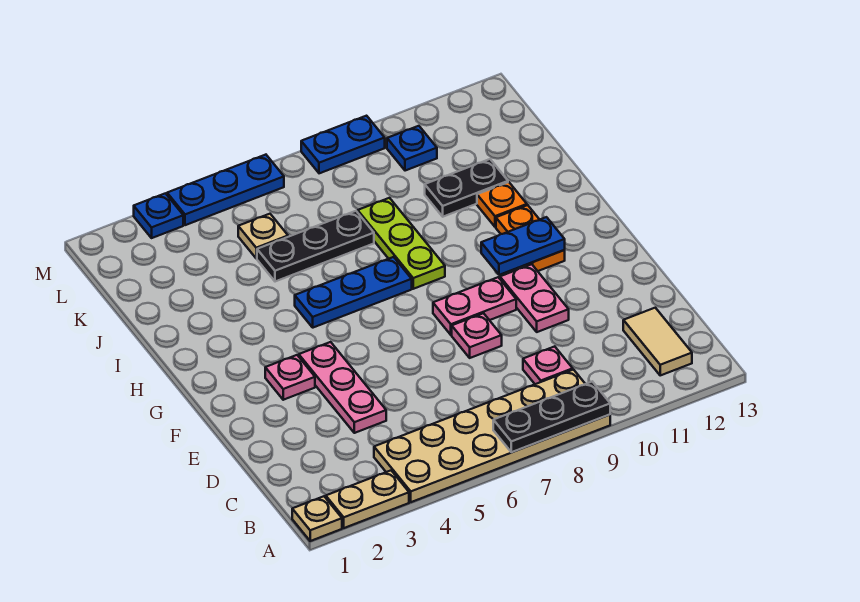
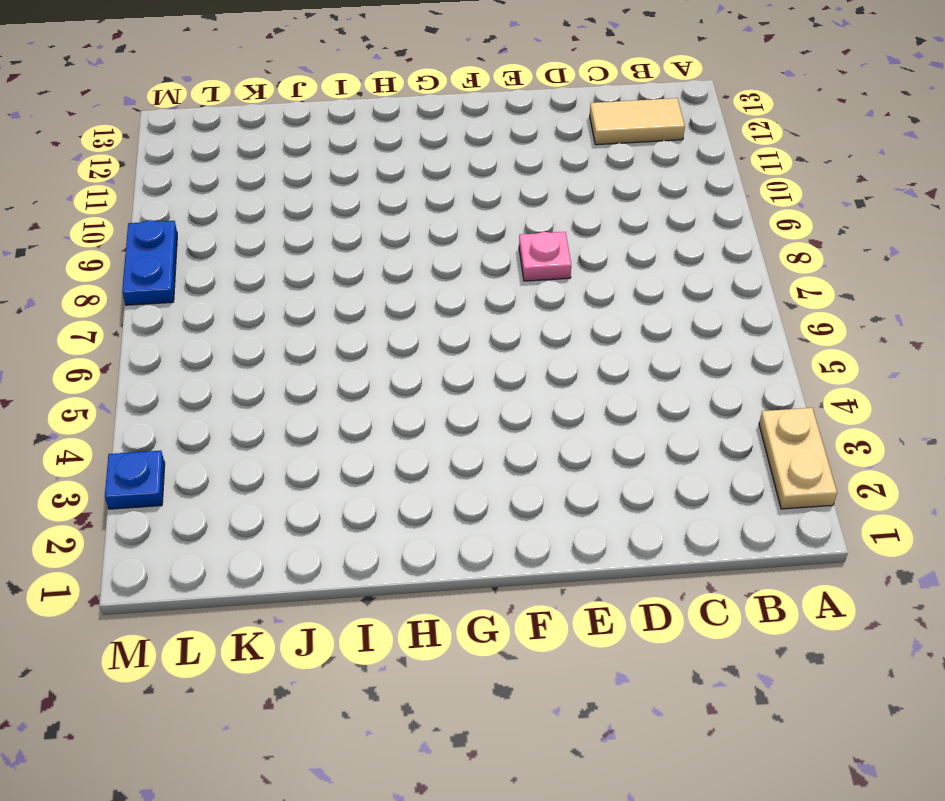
none -> tan plate A1 level 1
none -> tan plate A4:B9 level 1
none -> pink plate C9 level 1

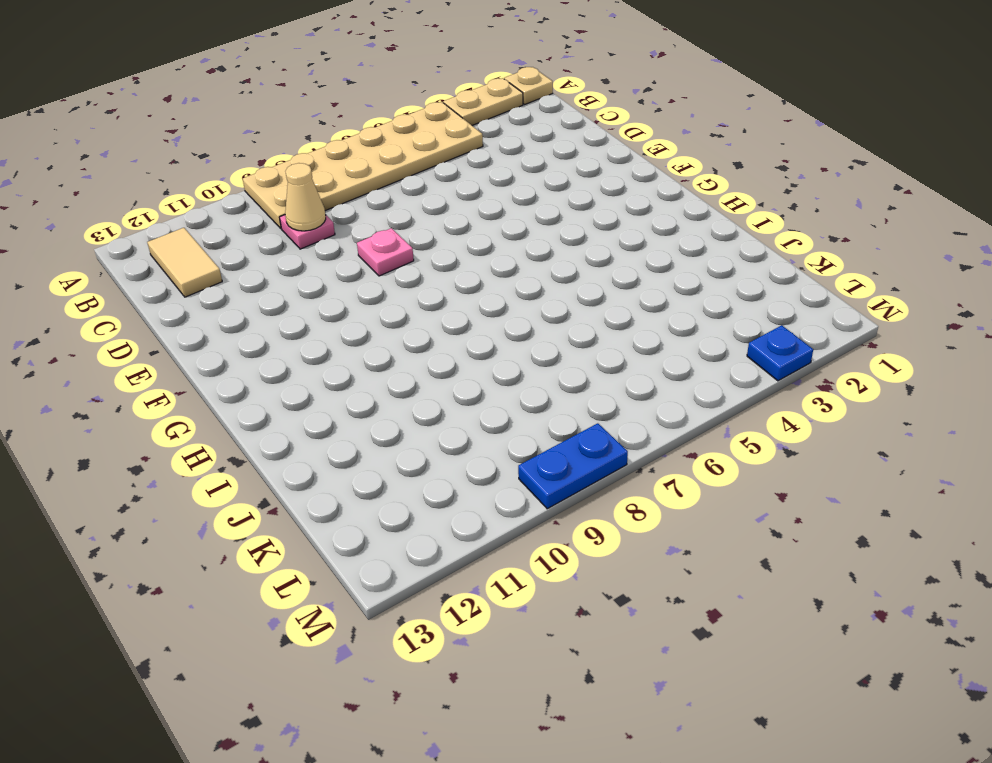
tan cone C9 level 2 -> none
none -> pink plate D4:F4 level 1
none -> pink plate E10:F10 level 1
none -> pink plate F3 level 1

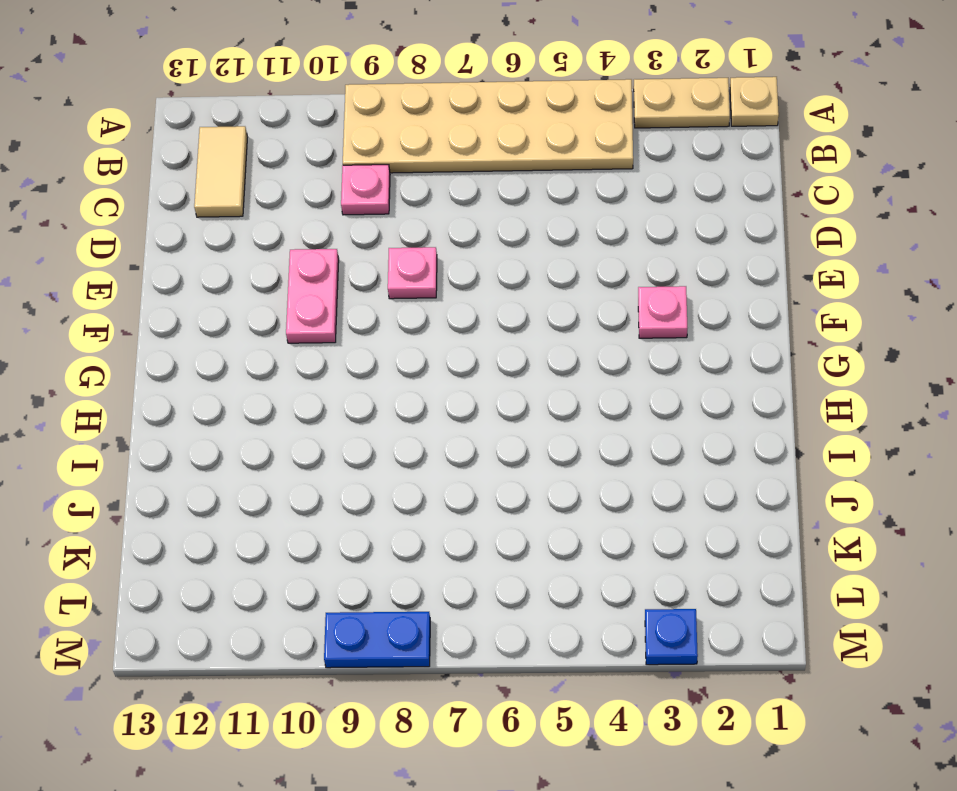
none -> pink plate D4:F4 level 1
none -> pink plate F8:F9 level 1
none -> orange plate G11:H11 level 1

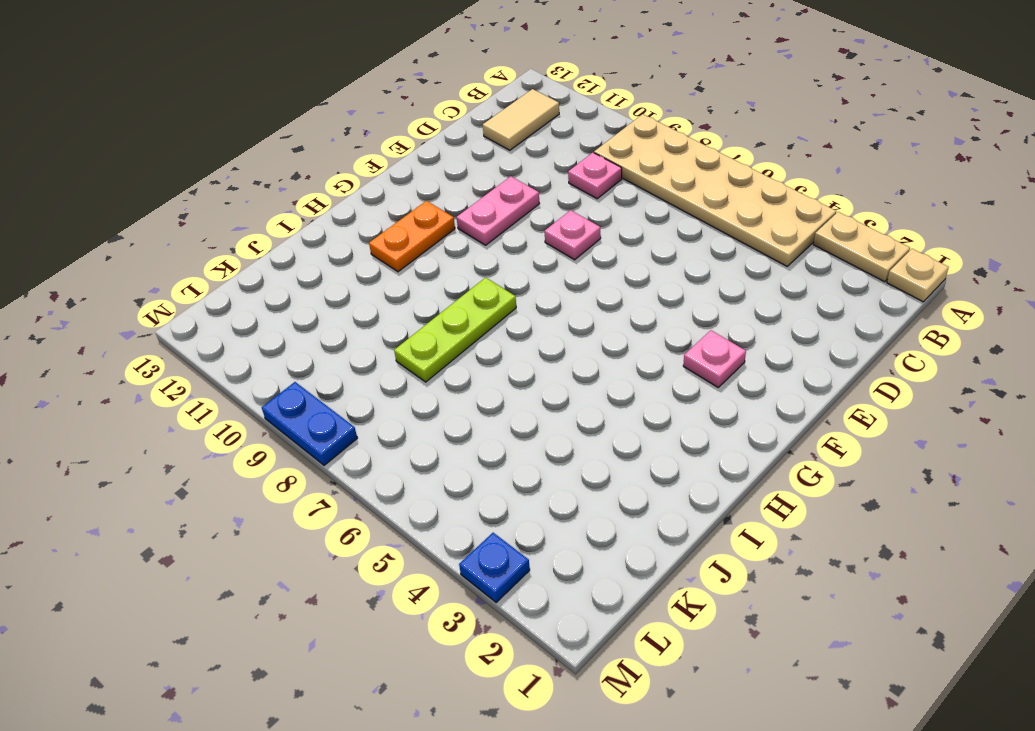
none -> pink plate D4:F4 level 1
none -> pink plate F8:F9 level 1
none -> blue plate H5:H7 level 1

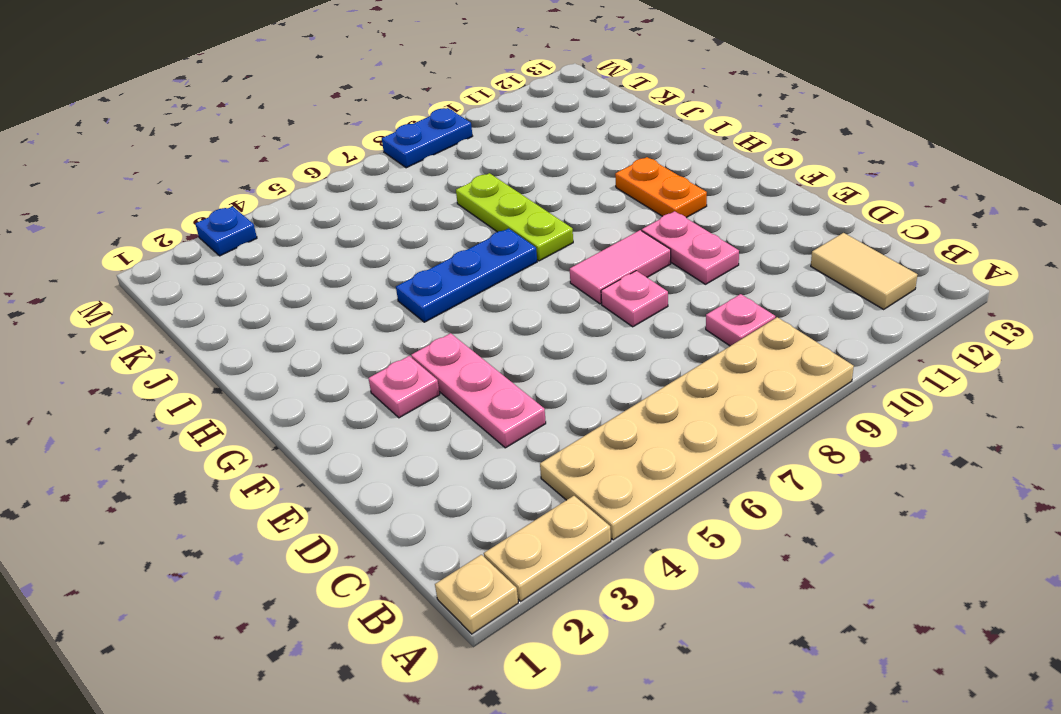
pink tile F8:F9 level 1 -> pink plate F8:F9 level 1
none -> orange plate I11 level 1
none -> black plate J5:J7 level 1
none -> black plate J10:J11 level 1

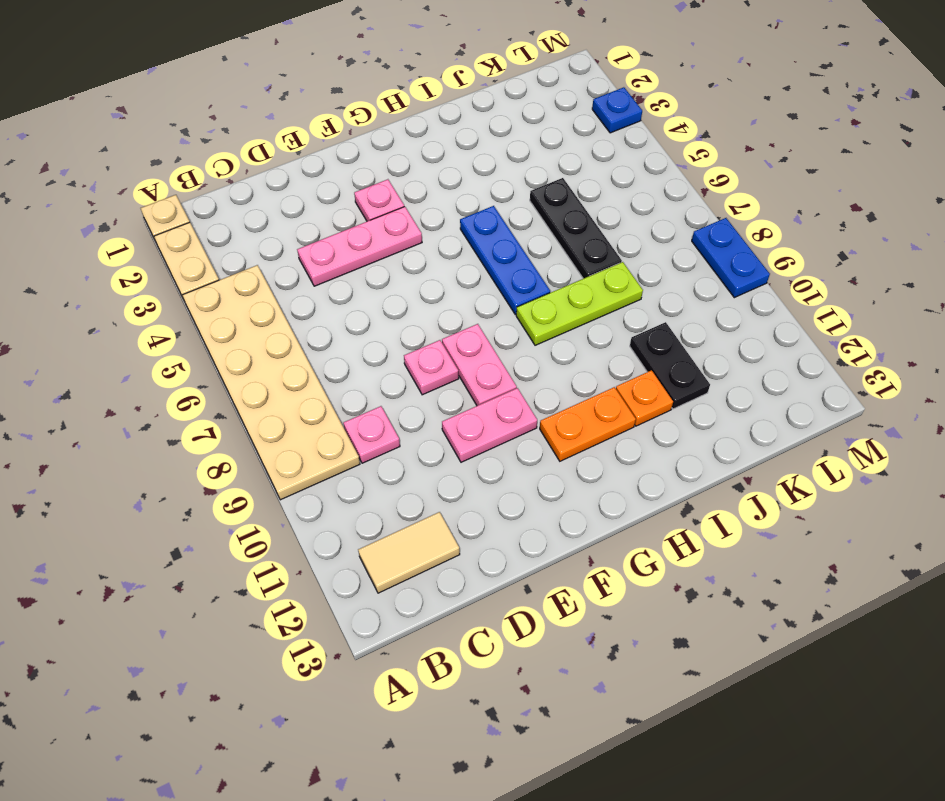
none -> tan plate K5 level 1
none -> blue plate L10 level 1
none -> blue plate M4:M6 level 1

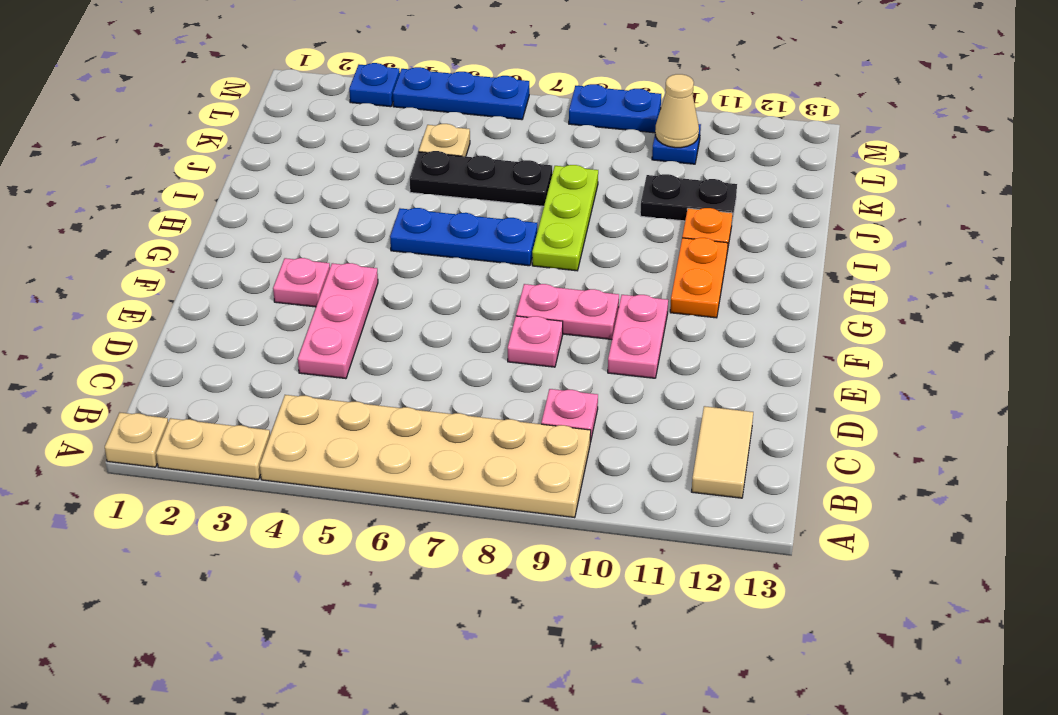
tan cone L10 level 2 -> none
none -> black plate A7:A9 level 2
none -> blue plate G10:G11 level 2

